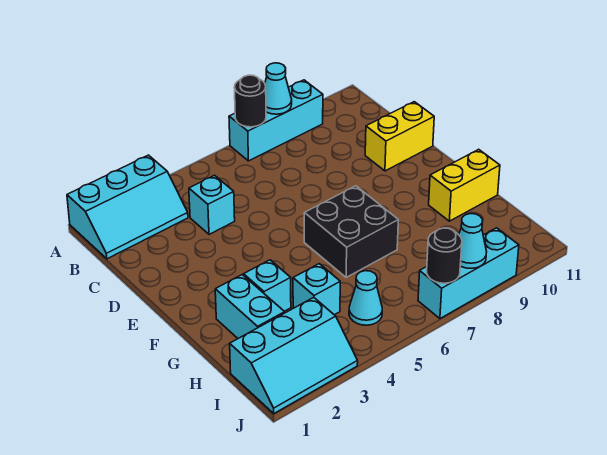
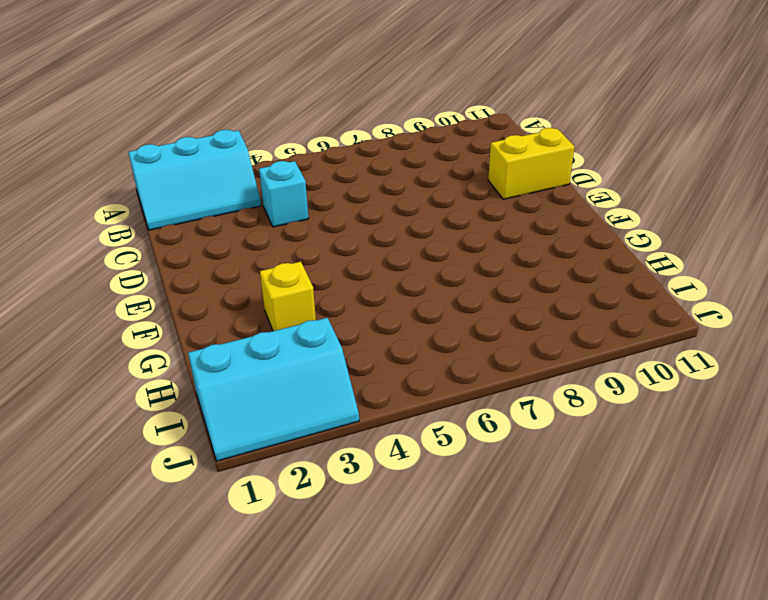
yellow brick G3 level 1 -> cyan brick G3 level 1
none -> cyan brick A7:A9 level 1
none -> black brick F6:G7 level 1
none -> cyan brick G2:H2 level 1

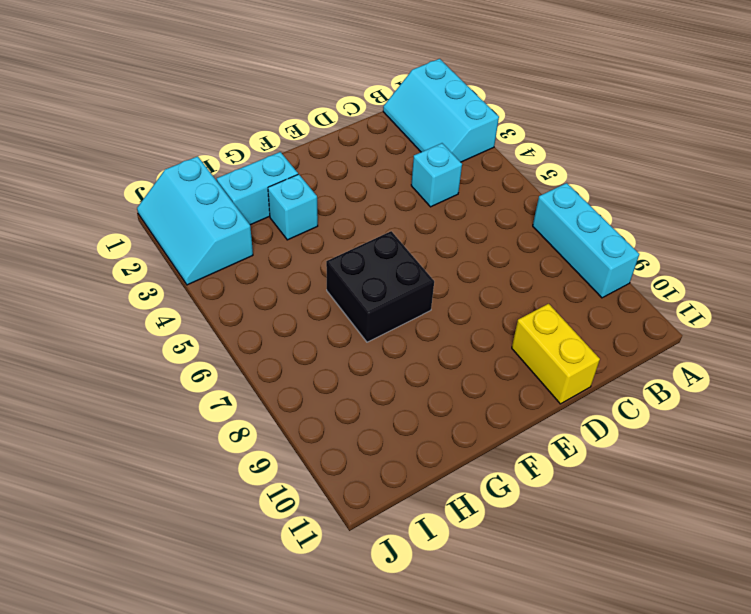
none -> yellow brick G10:G11 level 1
none -> cyan brick H4 level 1
none -> cyan cone I5 level 1

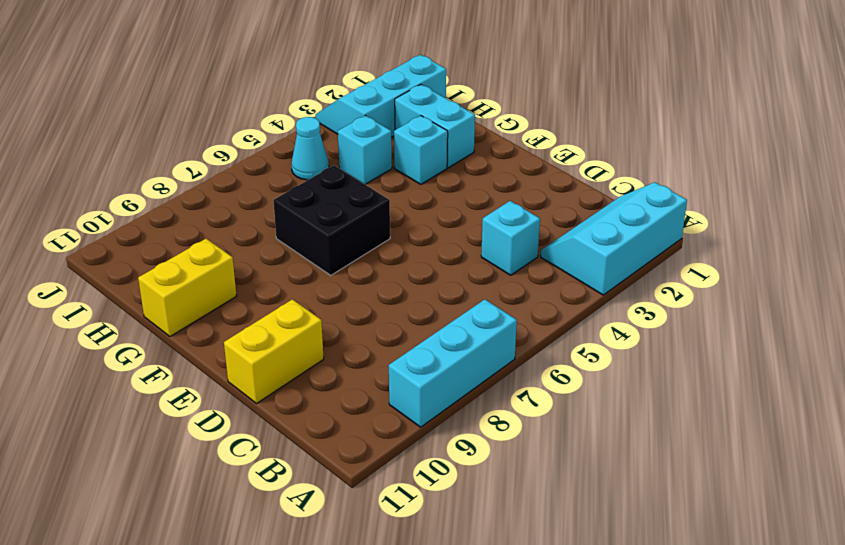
none -> cyan brick J7:J9 level 1
none -> black round brick A7 level 2
none -> cyan cone A8 level 2

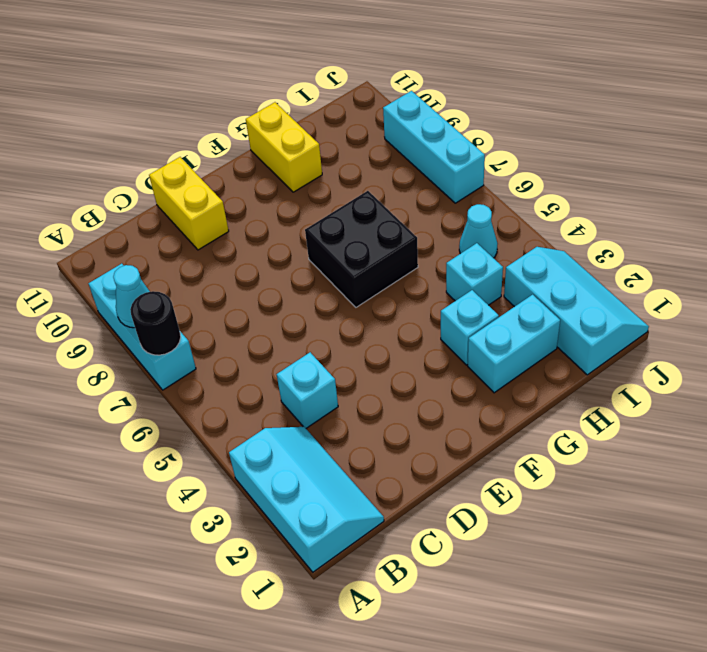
none -> black round brick J7 level 2
none -> cyan cone J8 level 2

